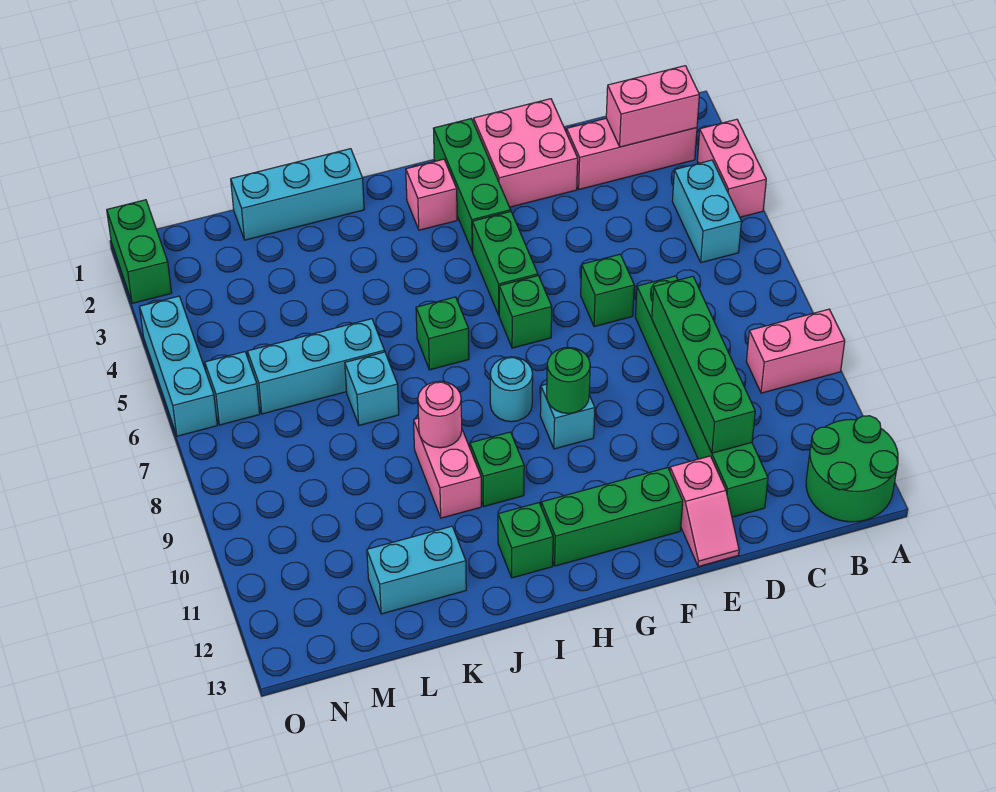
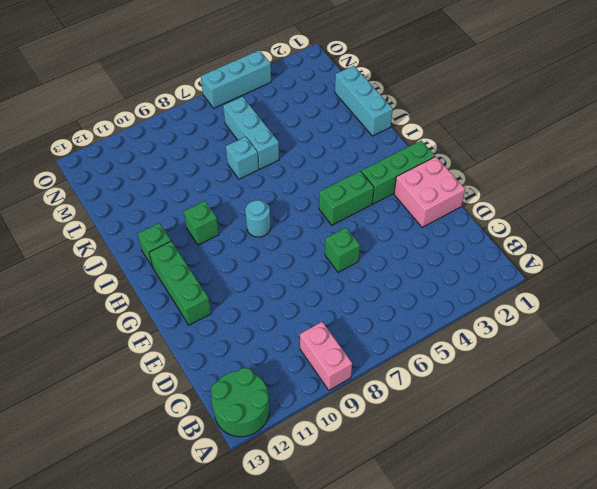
none -> pink brick A3:A4 level 1
none -> pink brick B2:D2 level 1
none -> cyan brick B4:B5 level 1
none -> green brick D7:D12 level 1

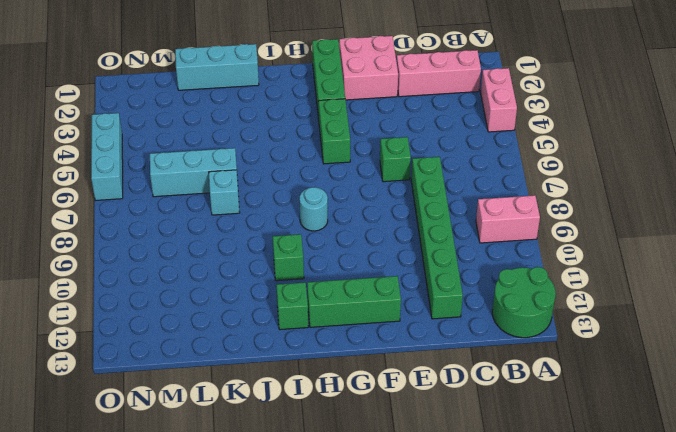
none -> cyan brick B4:B5 level 1
none -> pink slope E12:E13 level 1 top 12
none -> green brick G6 level 1
none -> cyan brick G9 level 1

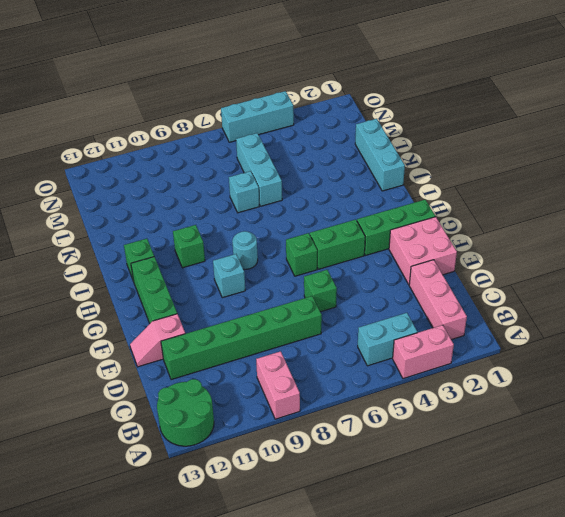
none -> pink brick H2 level 1
none -> green brick I6 level 1
none -> pink brick J9:J10 level 1
none -> cyan brick K12:L12 level 1

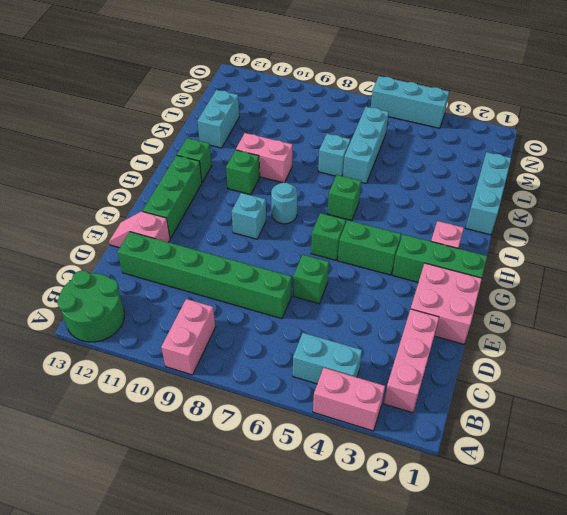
none -> cyan brick N6 level 1
none -> green brick O1:O2 level 1
none -> pink brick B2:C2 level 2
none -> green brick D8:D11 level 2

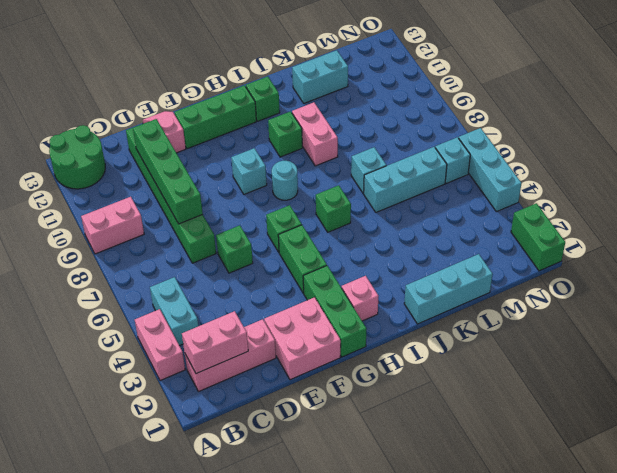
none -> green round brick G9 level 2
none -> pink round brick J9 level 2

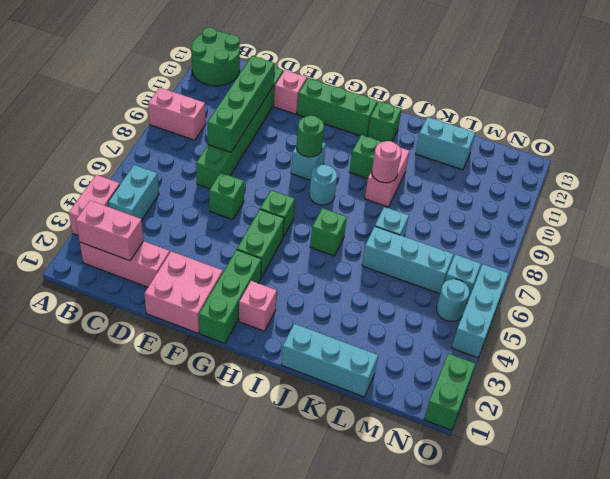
cyan round brick N5 level 1 -> none

